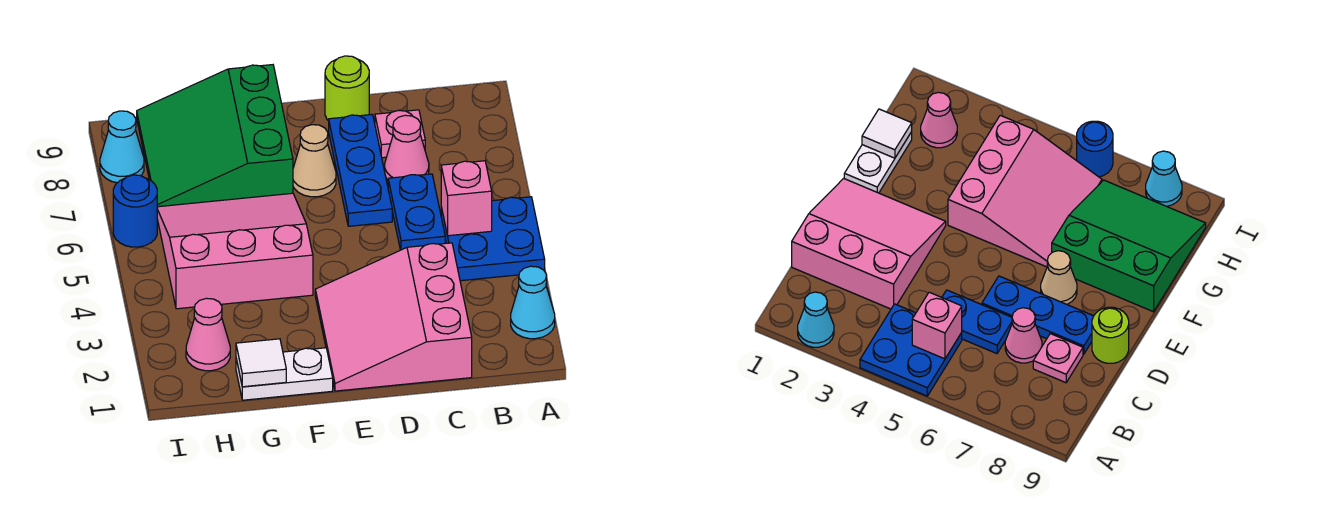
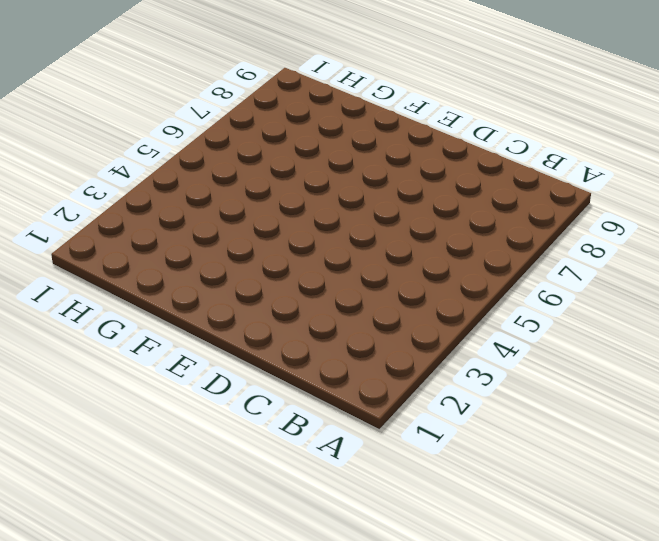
none -> cyan cone A2 level 1
none -> blue plate A4:B5 level 1
none -> pink slope C1:E3 level 1 top C

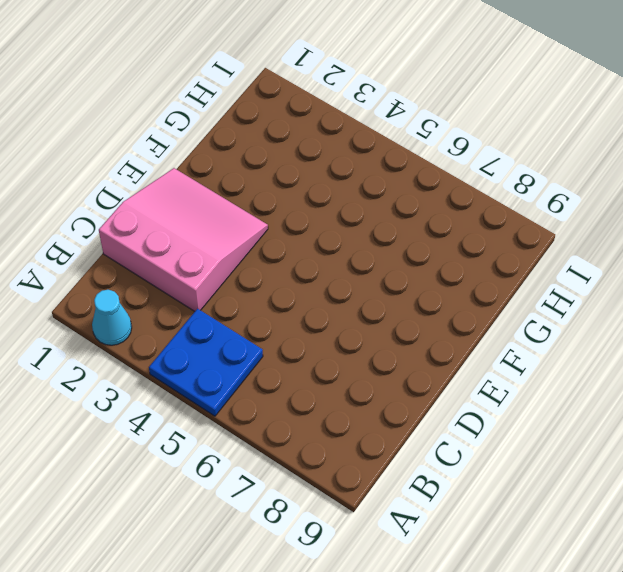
none -> blue plate C5:C6 level 1
none -> pink cone C7 level 1
none -> pink plate C8 level 1

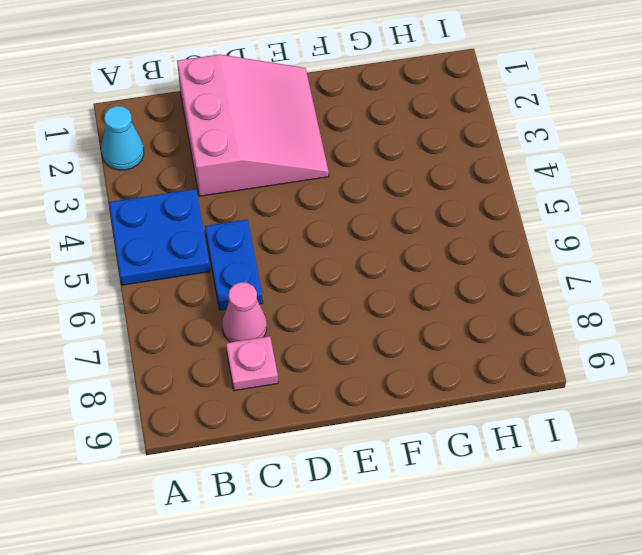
none -> blue plate D6:D8 level 1
none -> lime round brick D9 level 1
none -> tan cone E7 level 1

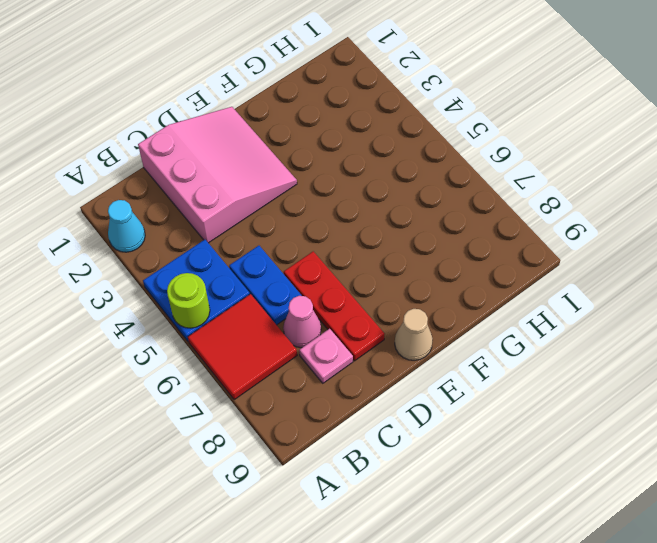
lime round brick A5 level 2 -> lime round brick D9 level 1
red tile A6:B7 level 1 -> none
red plate D6:D8 level 1 -> blue plate D6:D8 level 1
tan cone E9 level 1 -> tan cone E7 level 1
none -> white plate F1:G1 level 1
none -> pink slope F4:H6 level 1 top 4
none -> green slope F7:H9 level 1 top F

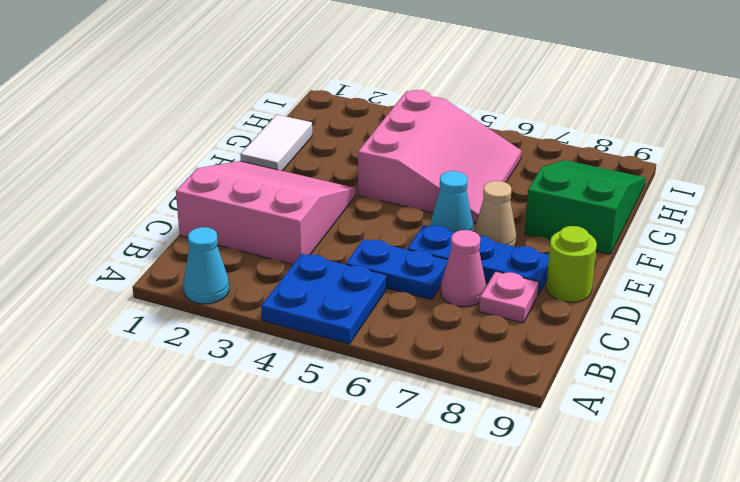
cyan cone E6 level 1 -> cyan cone I8 level 1
white tile F1:G1 level 1 -> white plate F1:G1 level 1
green slope F8:H9 level 1 top F -> green slope F7:H9 level 1 top F
none -> pink cone H2 level 1
none -> blue round brick I6 level 1
none -> pink brick B5 level 2

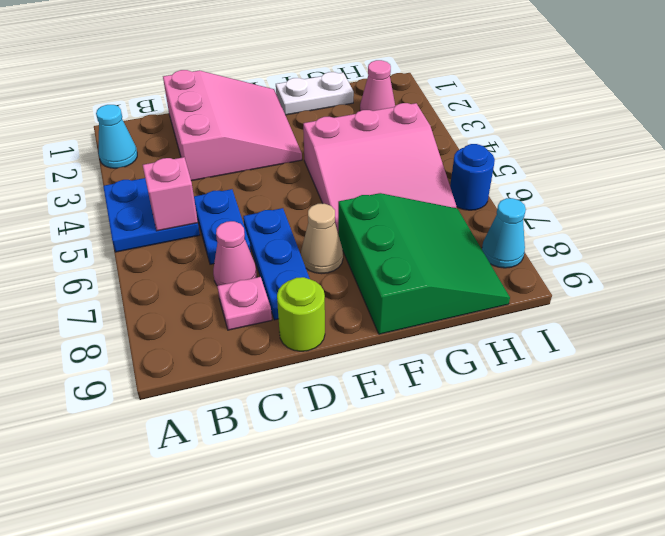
none -> white tile G1 level 2

